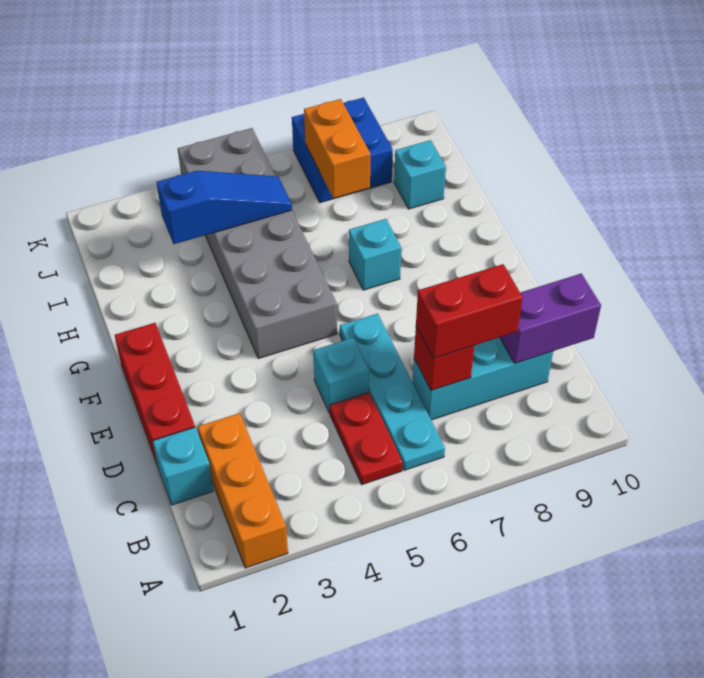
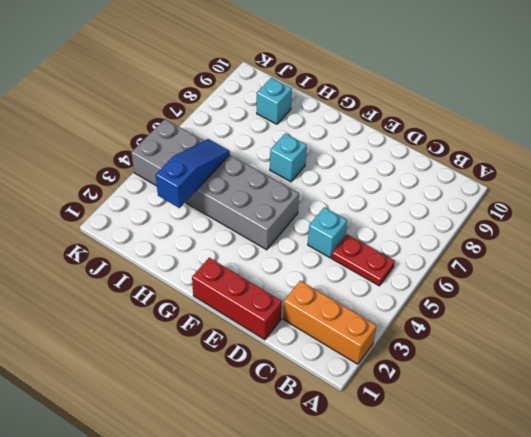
none -> cyan plate B6:E6 level 1
none -> cyan brick C1 level 1
none -> cyan brick C7:C9 level 1

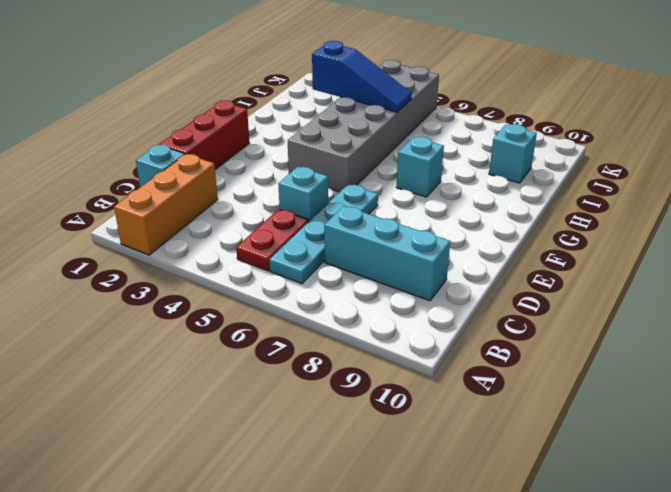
none -> blue brick J7:K8 level 1
none -> red brick C7 level 2
none -> purple brick C9:C10 level 2

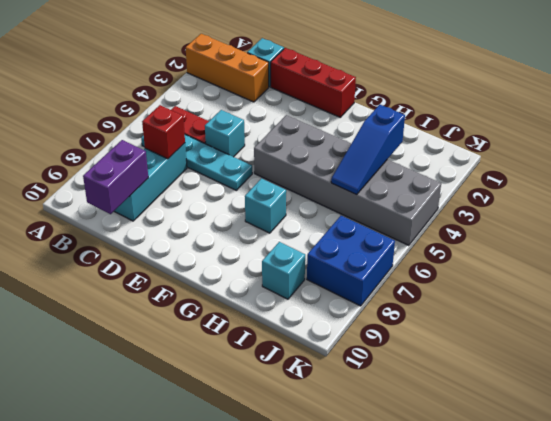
none -> orange brick I7:J7 level 2
none -> red brick C7:C8 level 3

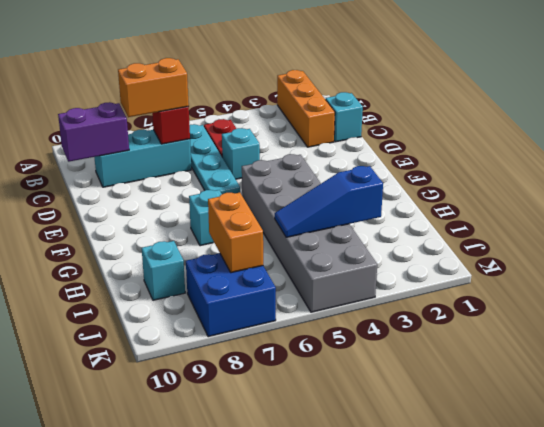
orange brick C7:C8 level 3 -> red brick C7:C8 level 3
none -> red brick D1:F1 level 1

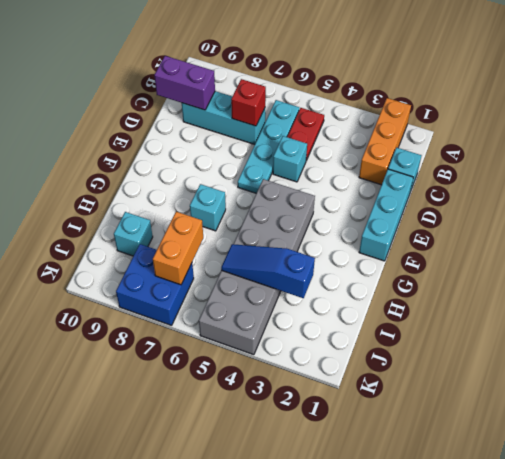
cyan brick D1:F1 level 1 -> red brick D1:F1 level 1
none -> red brick C7:C8 level 3

